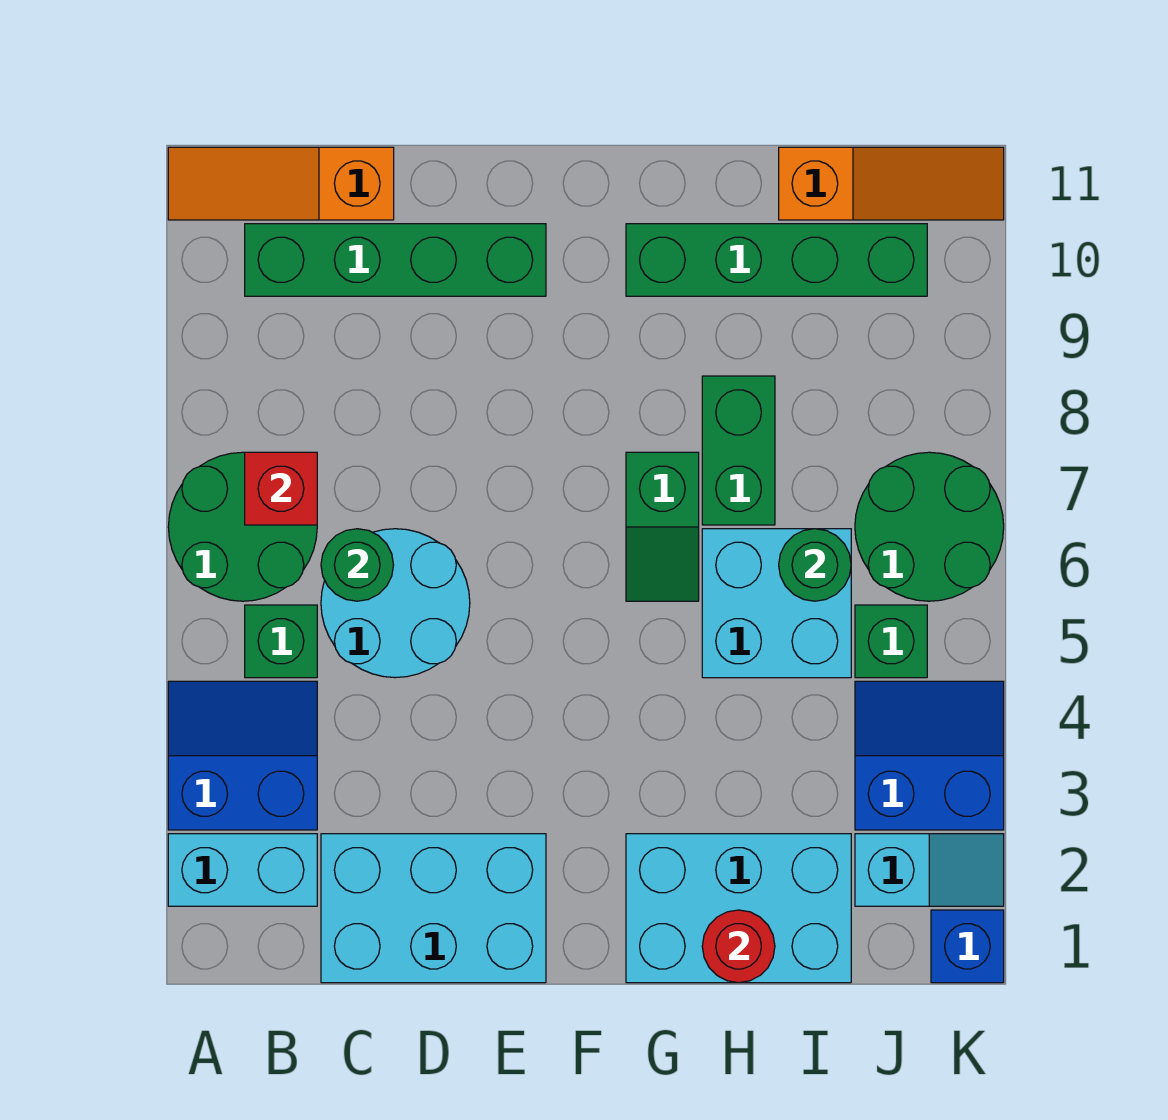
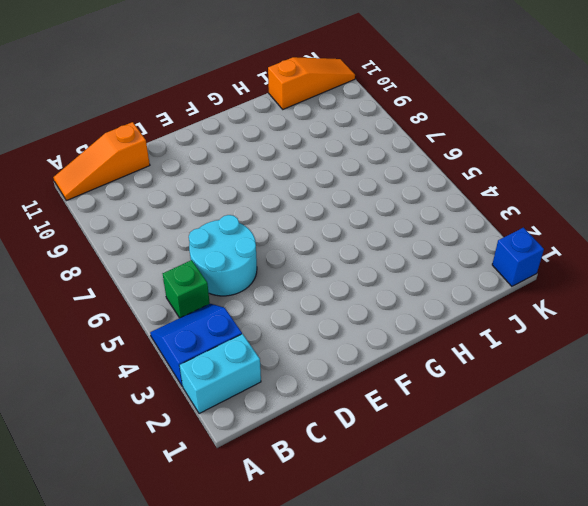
none -> green round brick A6:B7 level 1
none -> green brick B10:E10 level 1
none -> cyan brick C1:E2 level 1

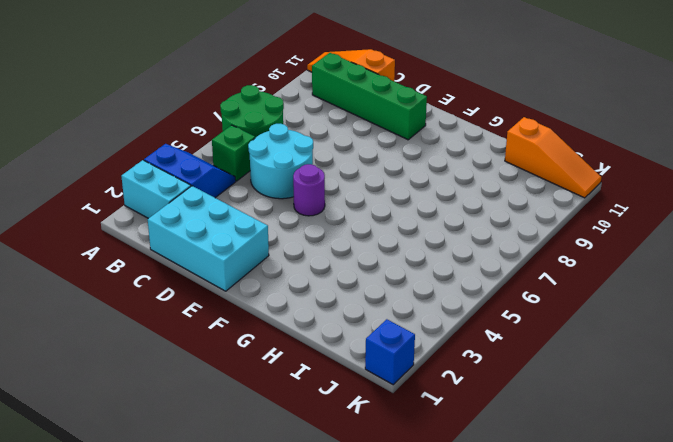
purple round brick E5 level 1 -> none
none -> cyan brick G1:I2 level 1
none -> green slope G6:G7 level 1 top 7
none -> green brick G10:J10 level 1

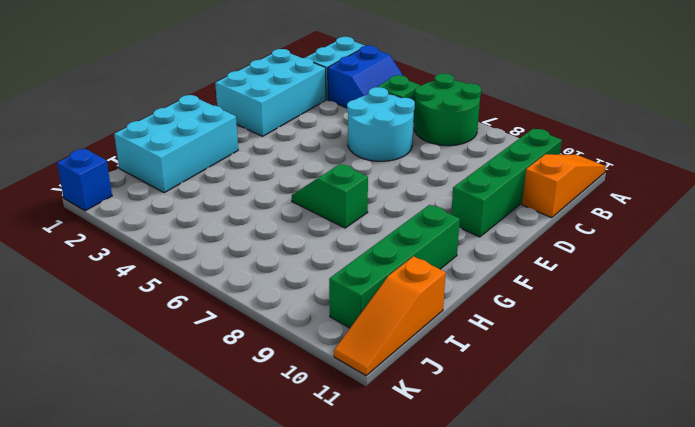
none -> cyan brick H5:I6 level 1
none -> green brick H7:H8 level 1
none -> cyan slope J2:K2 level 1 top J

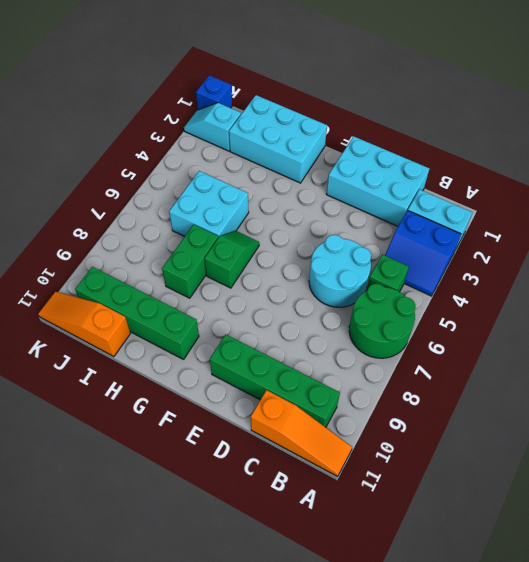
none -> blue slope J3:K4 level 1 top 3
none -> green brick J5 level 1
none -> green round brick J6:K7 level 1

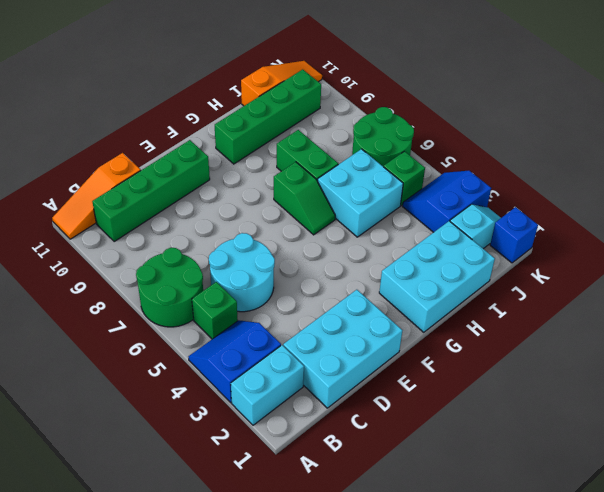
none -> red brick B7 level 2
none -> green round brick C6 level 2
none -> red round brick H1 level 2

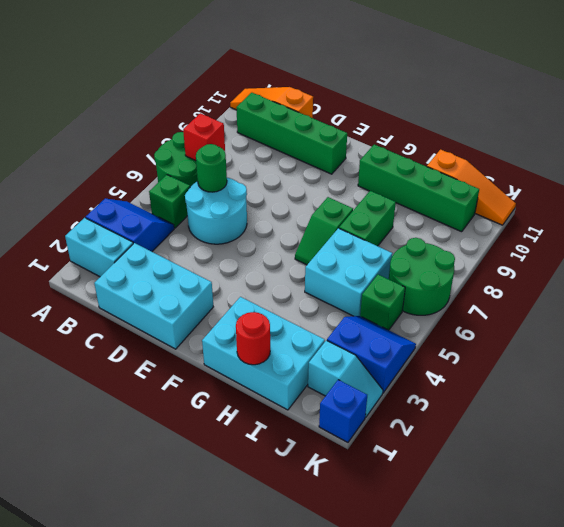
none -> green round brick I6 level 2

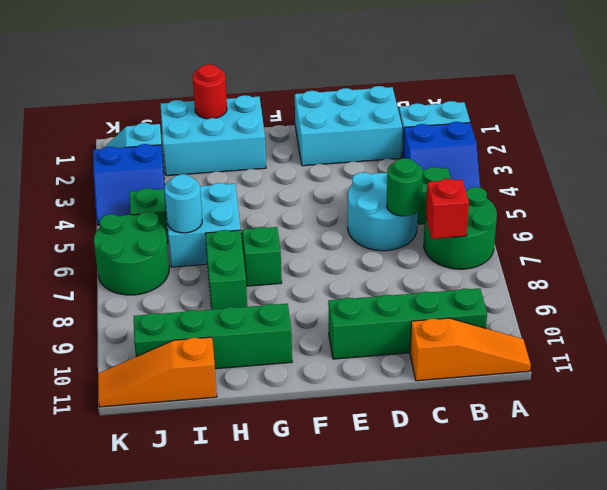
cyan round brick I6 level 2 -> green round brick I6 level 2
none -> blue brick K1 level 1

